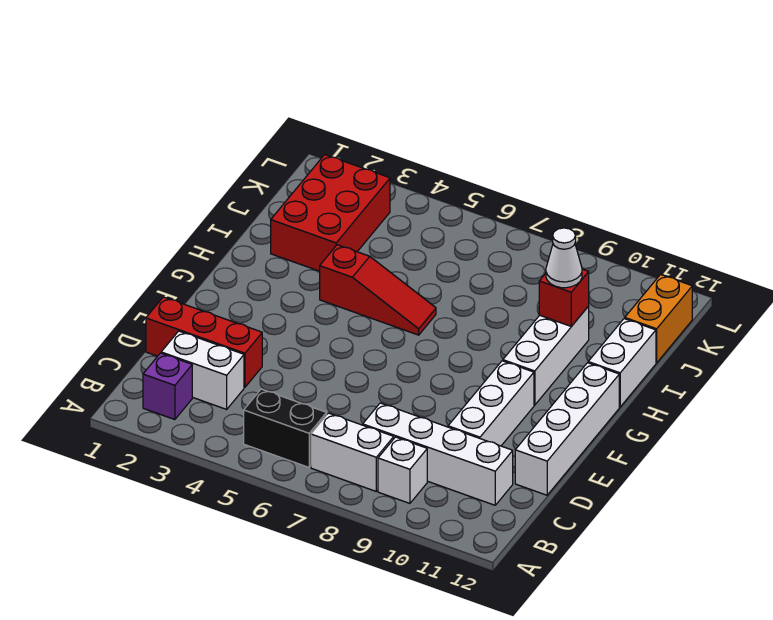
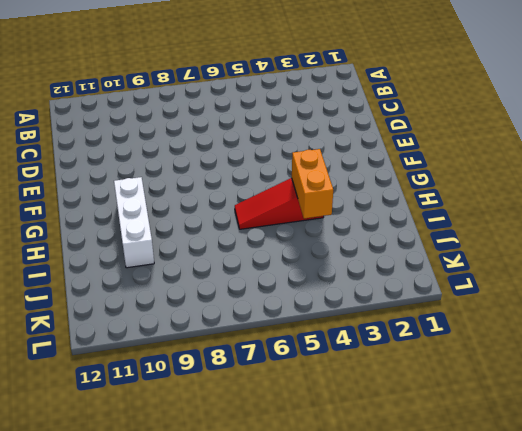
orange brick H4:I4 level 2 -> orange brick J12:K12 level 1
none -> purple brick B2 level 1
none -> black brick B5:B6 level 1
none -> white brick B7:B8 level 1

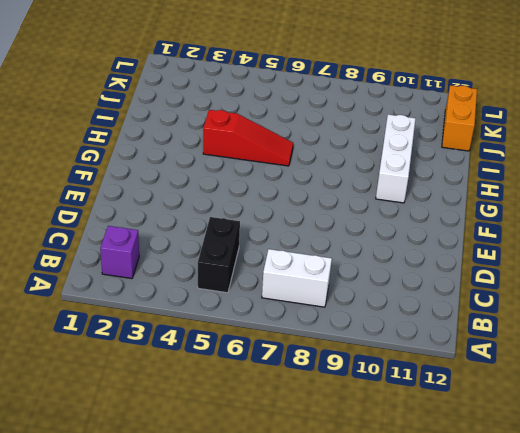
black brick B5:C5 level 1 -> black brick B5:B6 level 1
none -> white brick B9 level 1
none -> white brick C2:C3 level 1
none -> white brick C8:C11 level 1

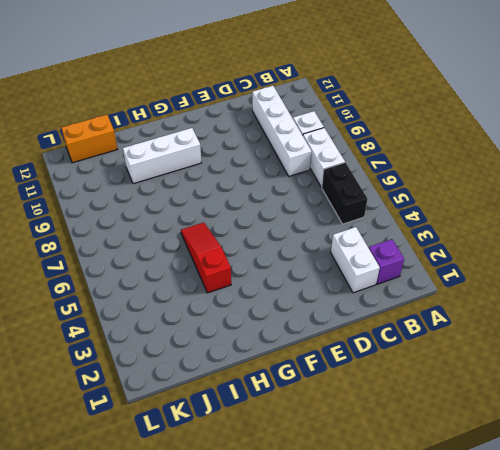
none -> red brick D1:D3 level 1
none -> white brick D10:F10 level 1
none -> white brick D12:G12 level 1

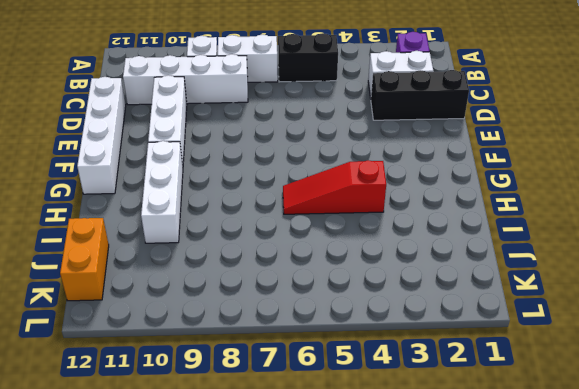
black brick D1:D3 level 1 -> red brick D1:D3 level 1
none -> white brick H12:I12 level 1
none -> red brick I2:K3 level 1
none -> red brick I10 level 2

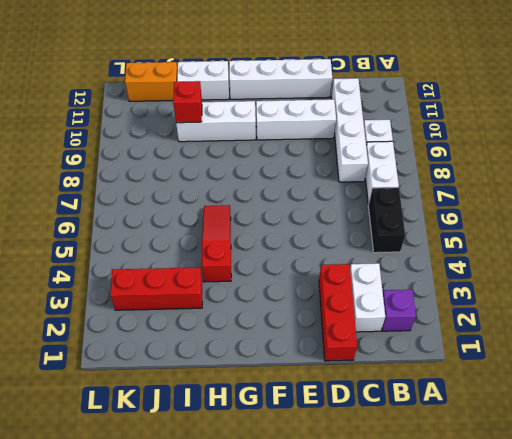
red brick I3:K3 level 1 -> red brick I2:K3 level 1
none -> white cone I10 level 3

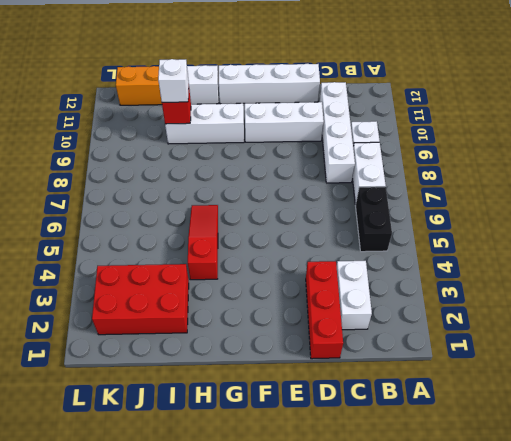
white brick I10 level 3 -> white cone I10 level 3
none -> purple brick B2 level 1

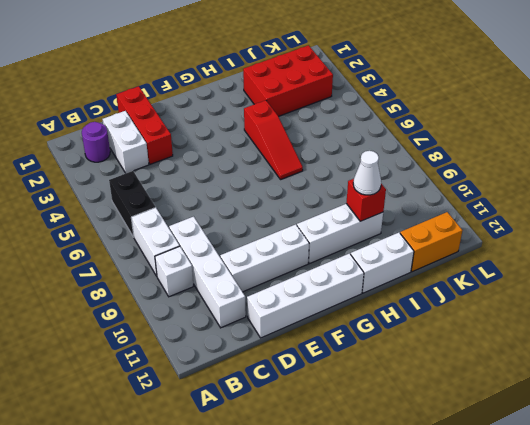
purple round brick B2 level 1 -> purple brick B2 level 1

